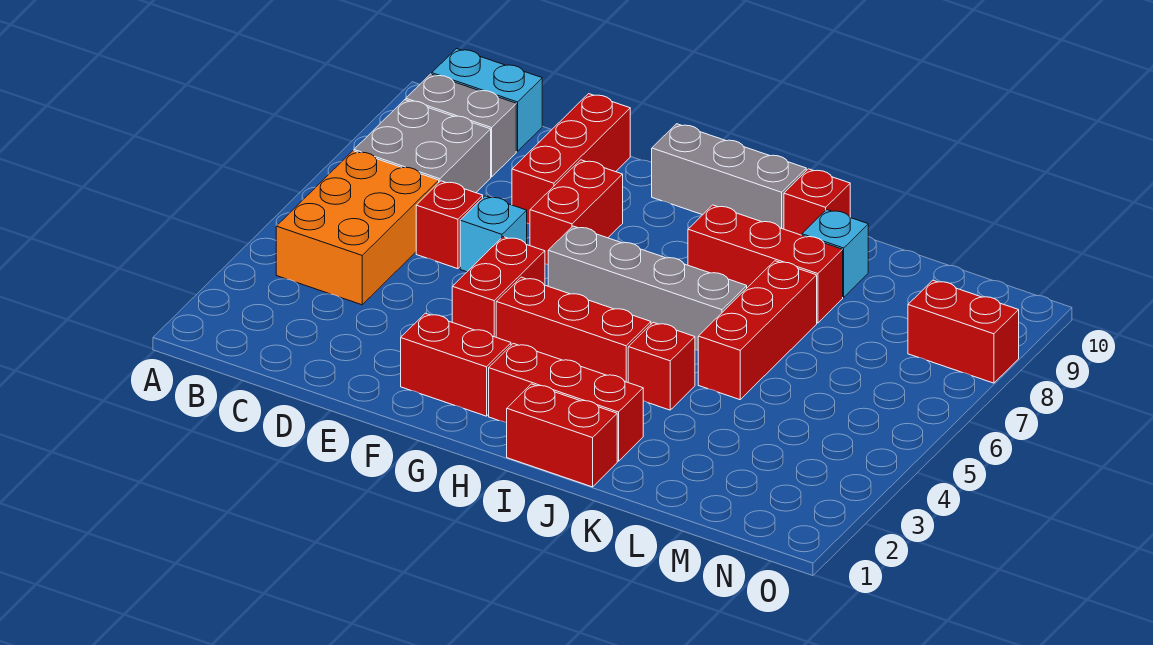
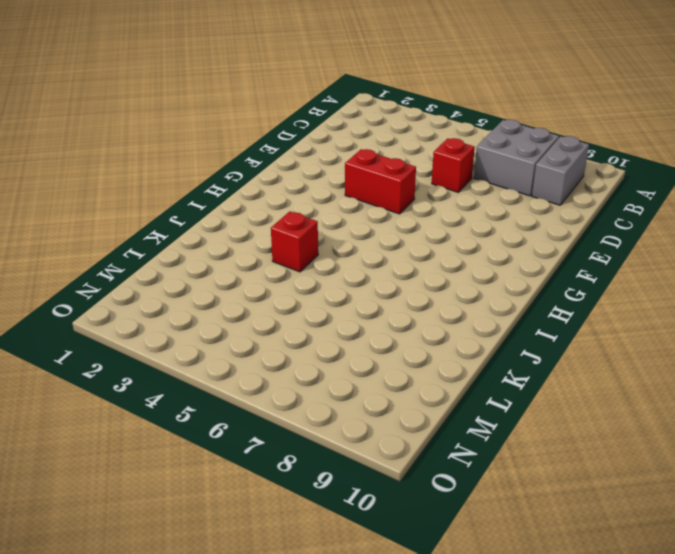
none -> orange brick B4:C6 level 1
none -> cyan brick B10:C10 level 1
none -> cyan brick E6 level 1

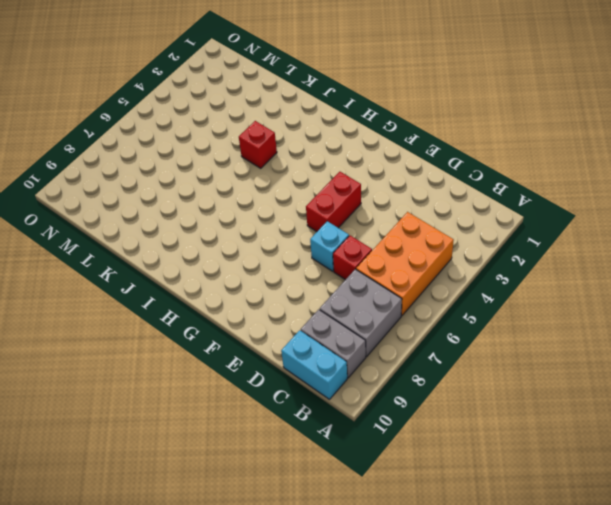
none -> red brick E8:E10 level 1
none -> red brick F2:G2 level 1
none -> red brick F7:F8 level 1

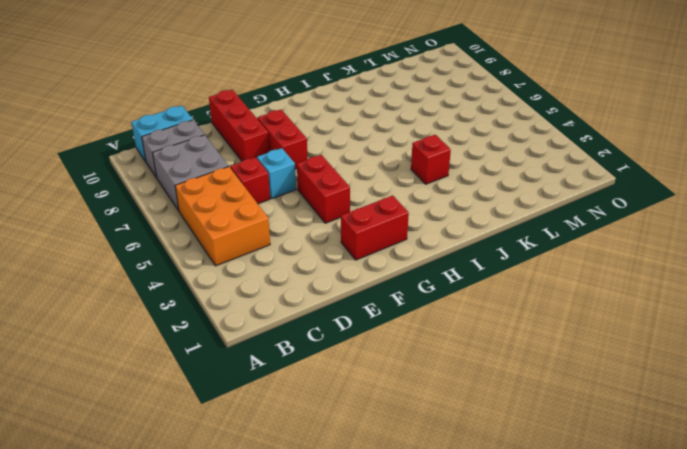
none -> red brick G4:I4 level 1
none -> grey brick G6:J6 level 1
none -> grey brick G10:I10 level 1

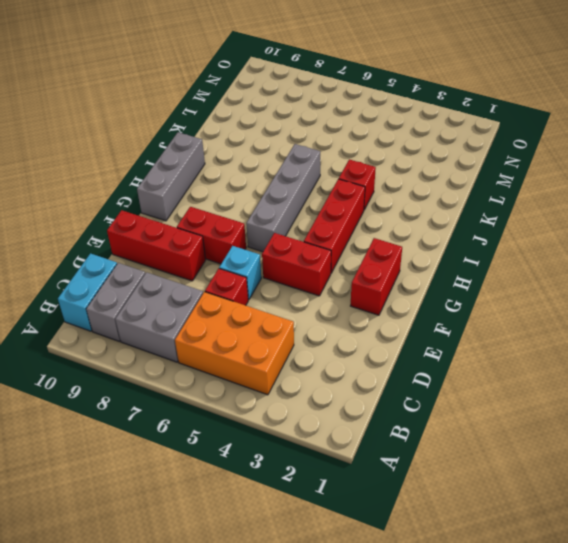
none -> red brick H2:J2 level 1
none -> red brick I1:J1 level 1
none -> red brick I8:K8 level 1

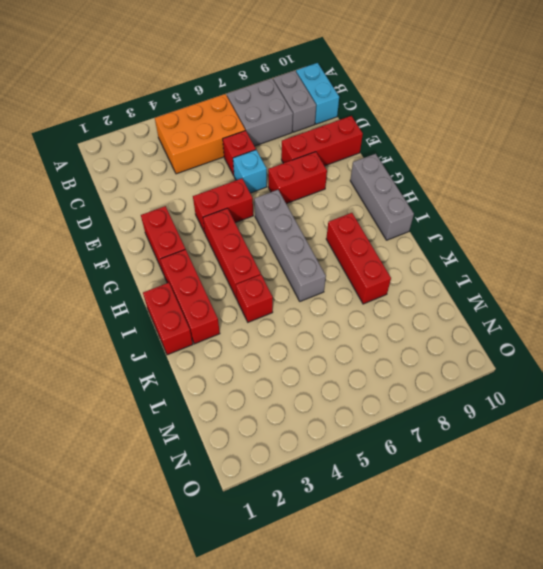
none -> red brick J10 level 1
none -> red brick K5:K7 level 1
none -> cyan brick K9 level 1

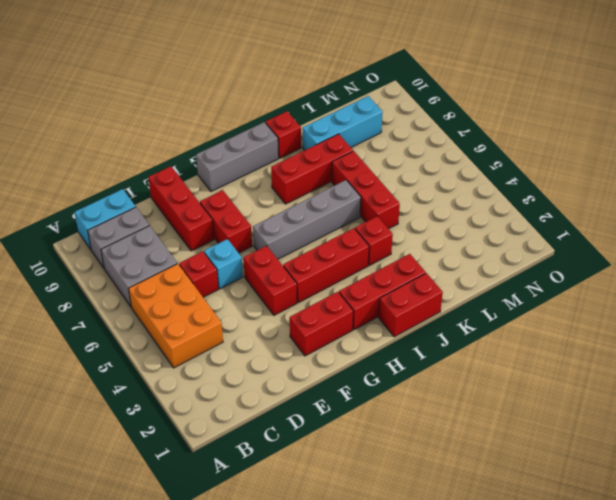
cyan brick K9:M9 level 1 -> cyan brick K9 level 1
none -> red brick N8:O8 level 1

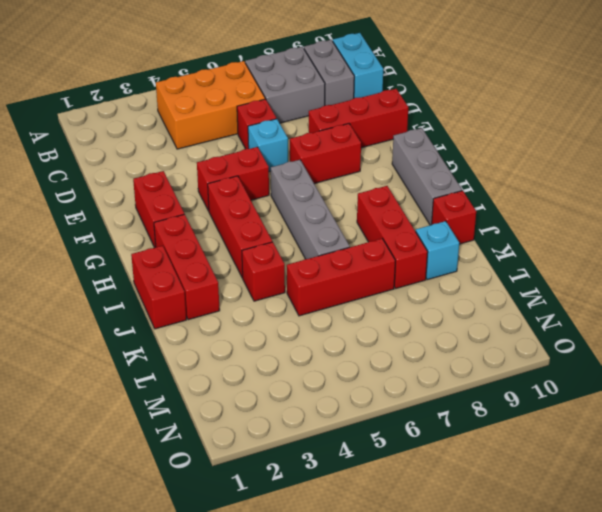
none -> red brick N8:O8 level 1

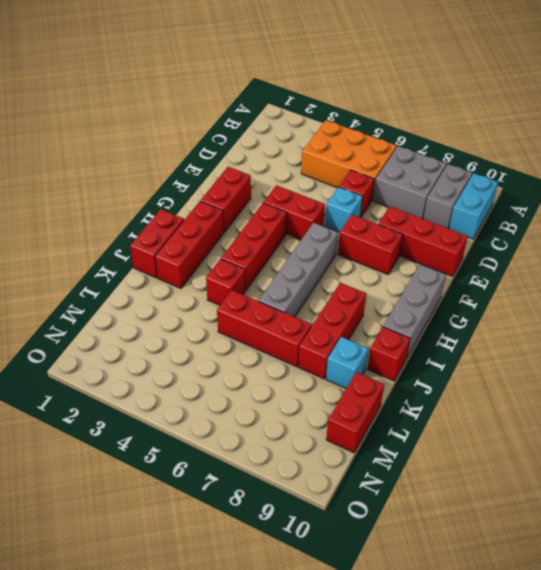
red brick L10:M10 level 1 -> red brick N8:O8 level 1

